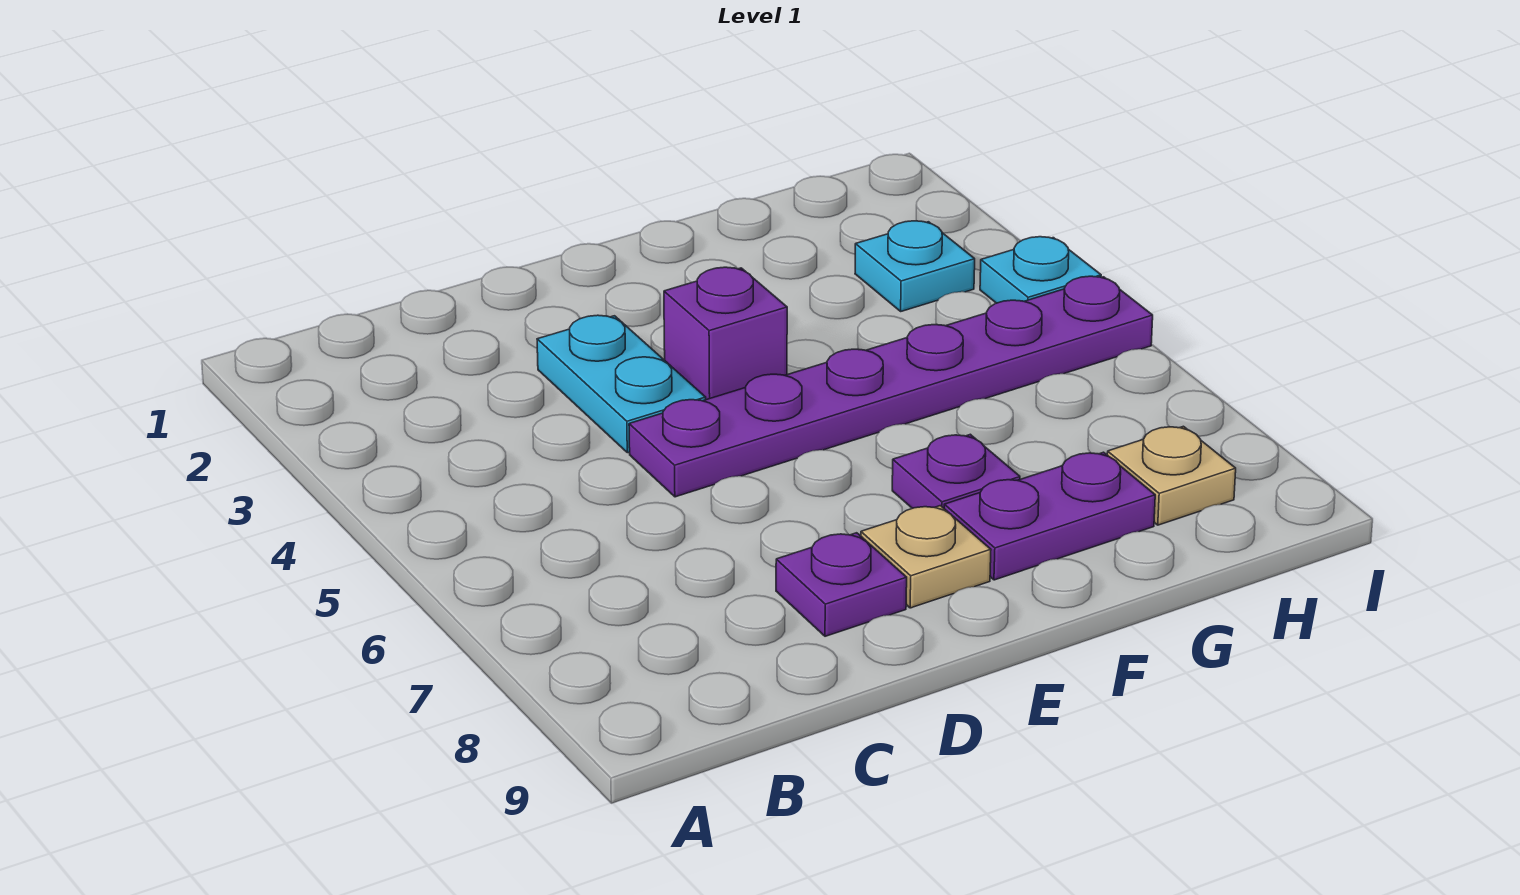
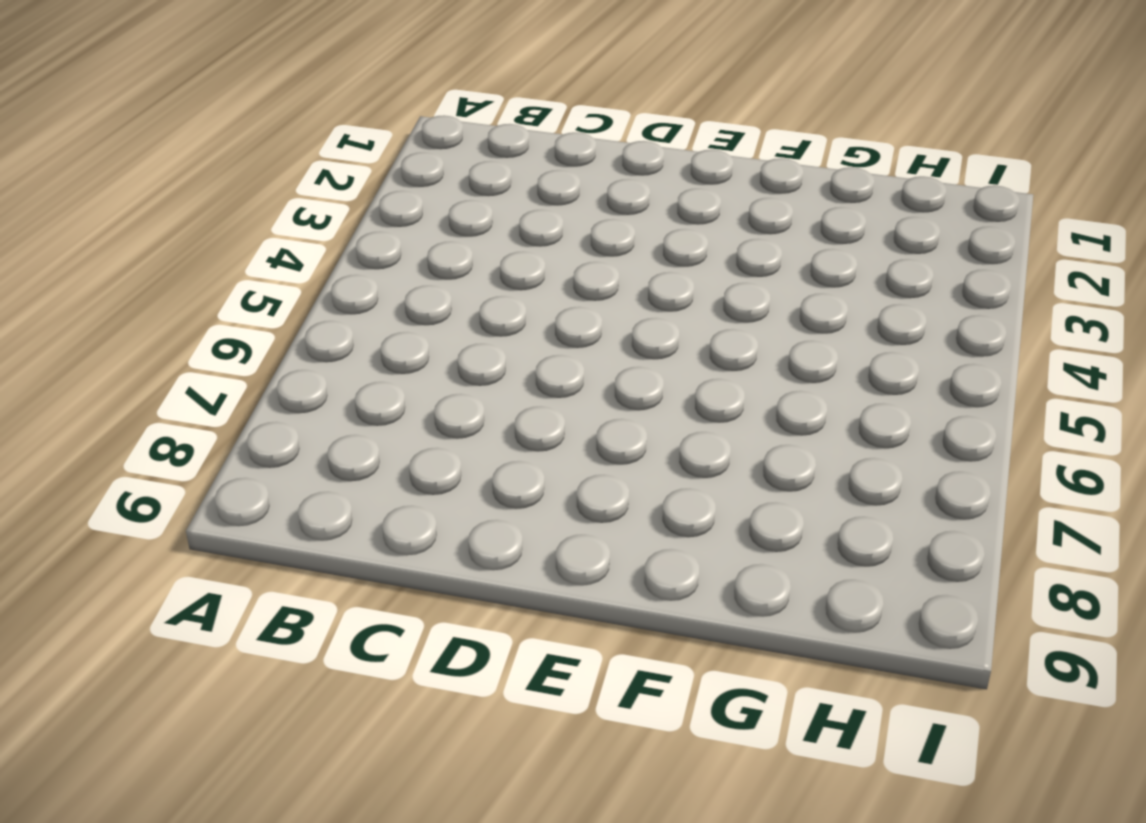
none -> cyan plate D3:D4 level 1
none -> purple plate D5:I5 level 1

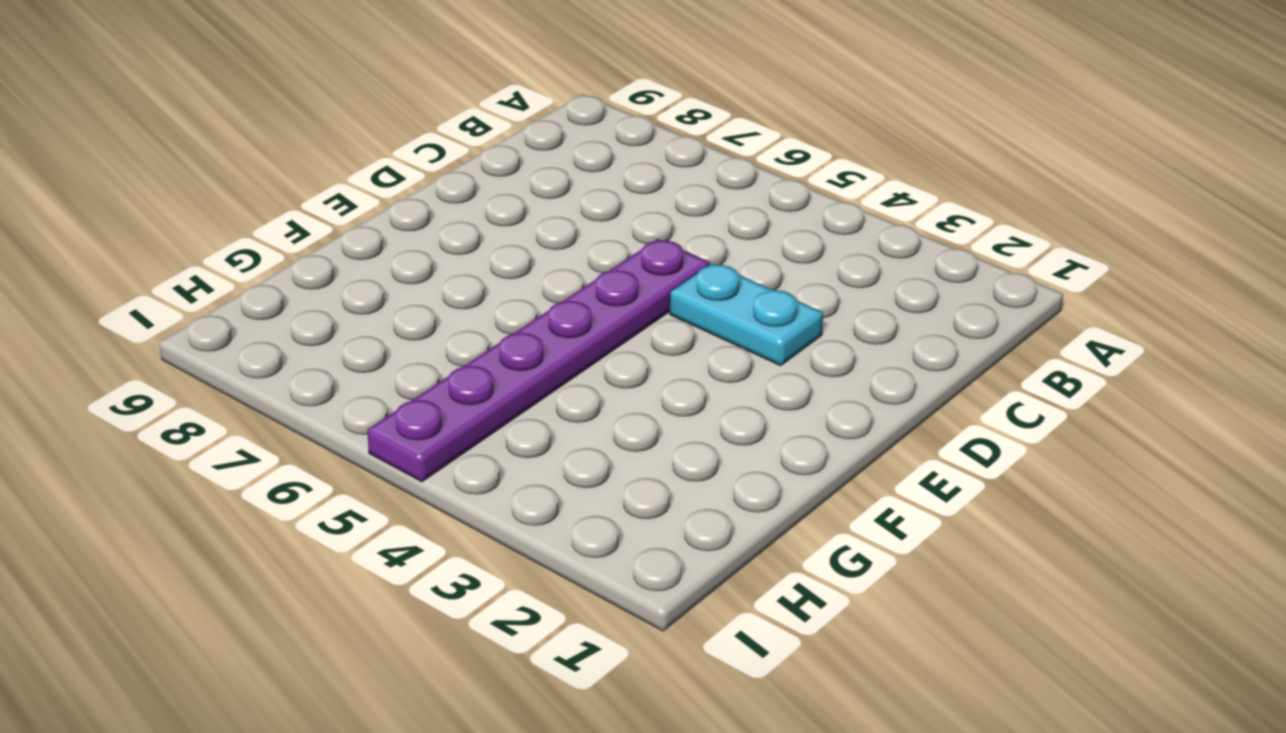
none -> purple plate D8 level 1
none -> purple brick E4 level 1

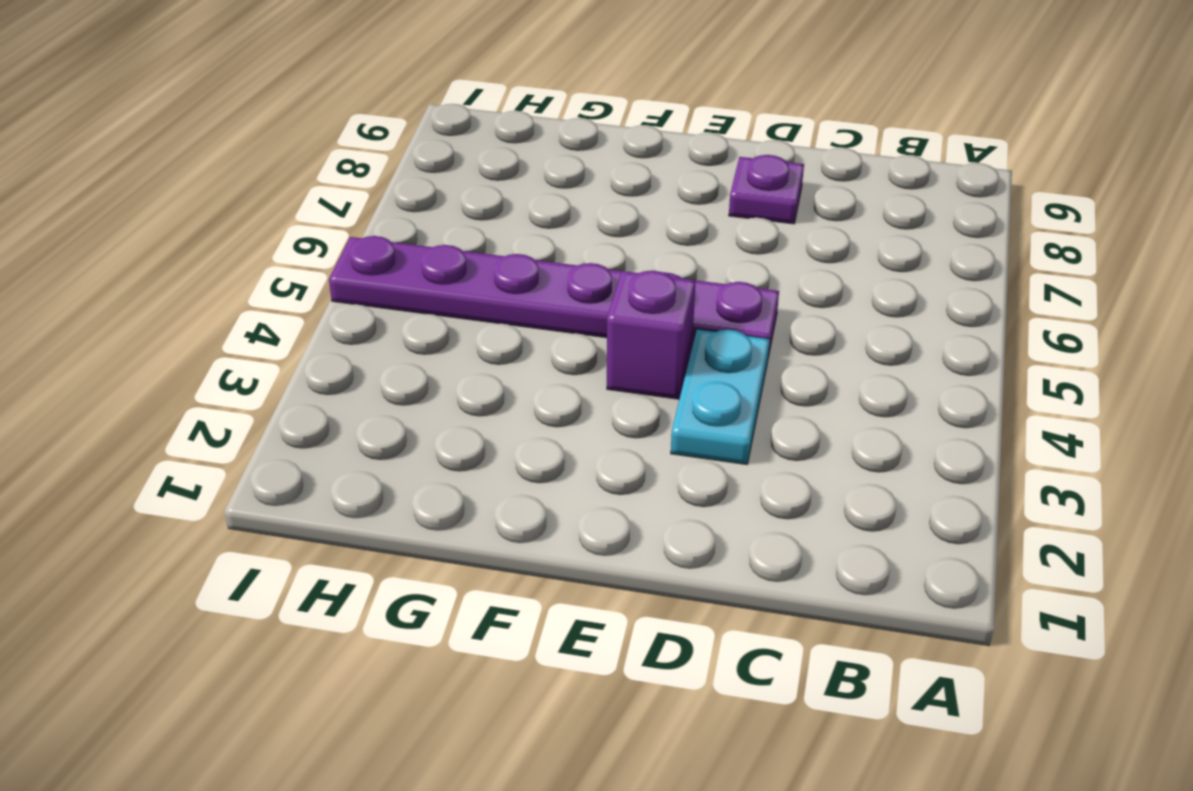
none -> tan plate E8 level 1
none -> purple plate F7 level 1

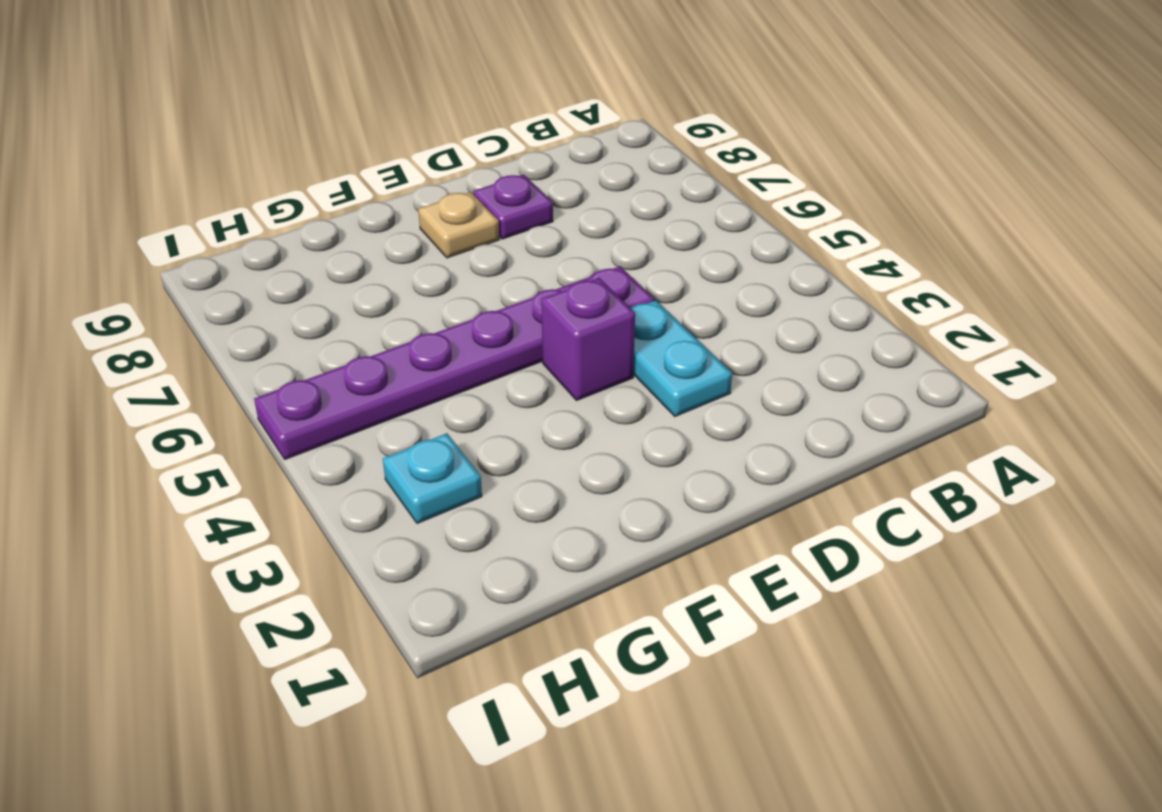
none -> purple plate F7 level 1
none -> purple plate F8:G8 level 1

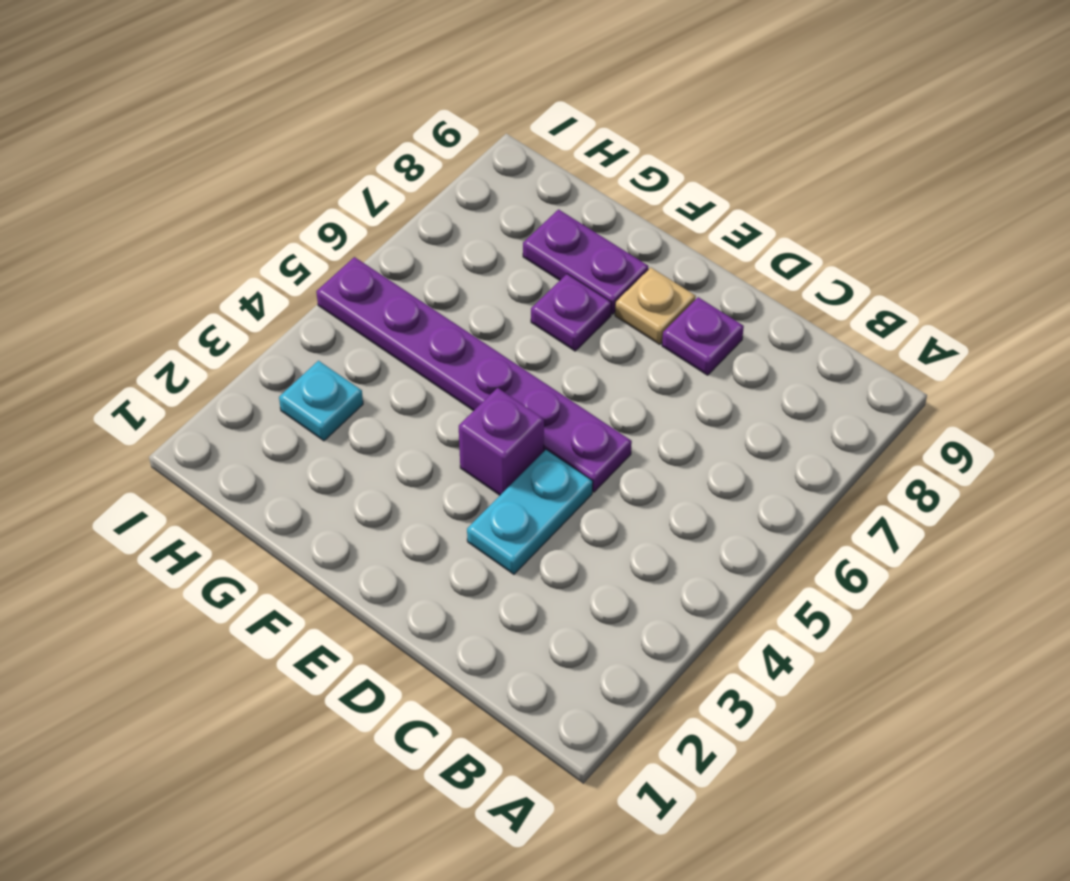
none -> tan plate H8 level 1
none -> cyan plate I4 level 1

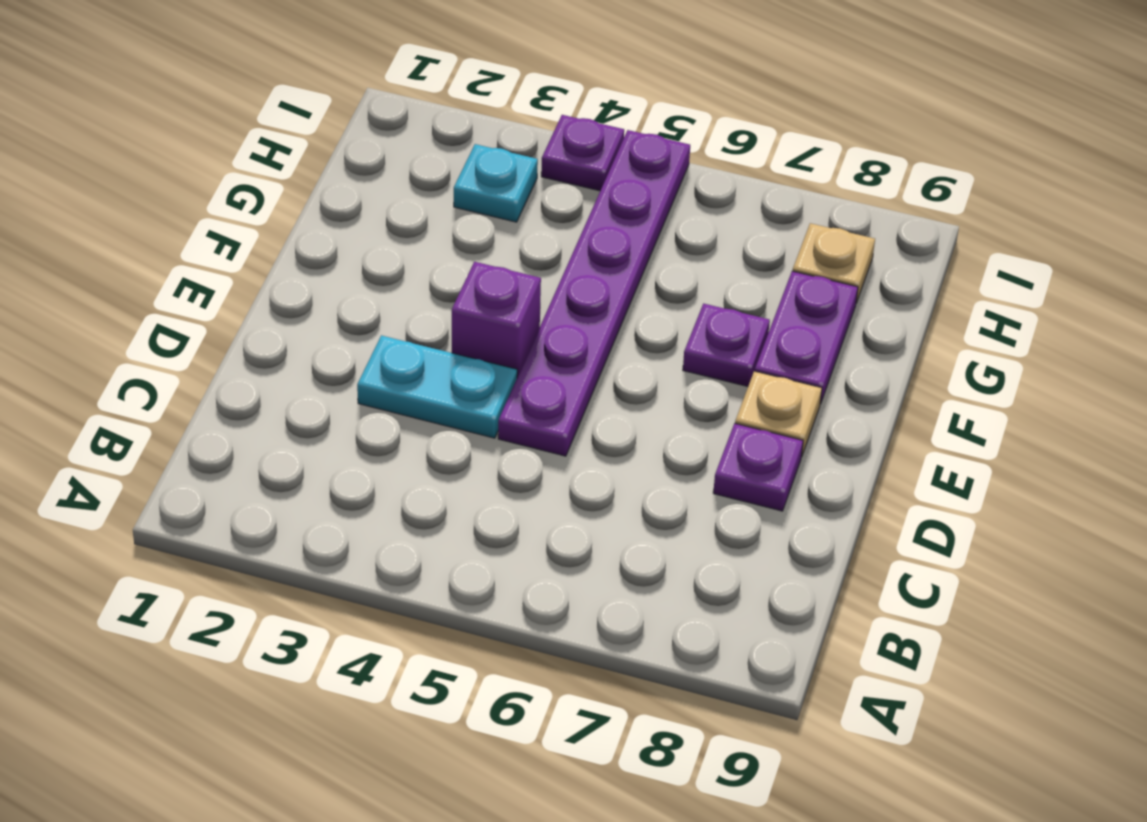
purple plate I4 level 1 -> cyan plate I4 level 1

